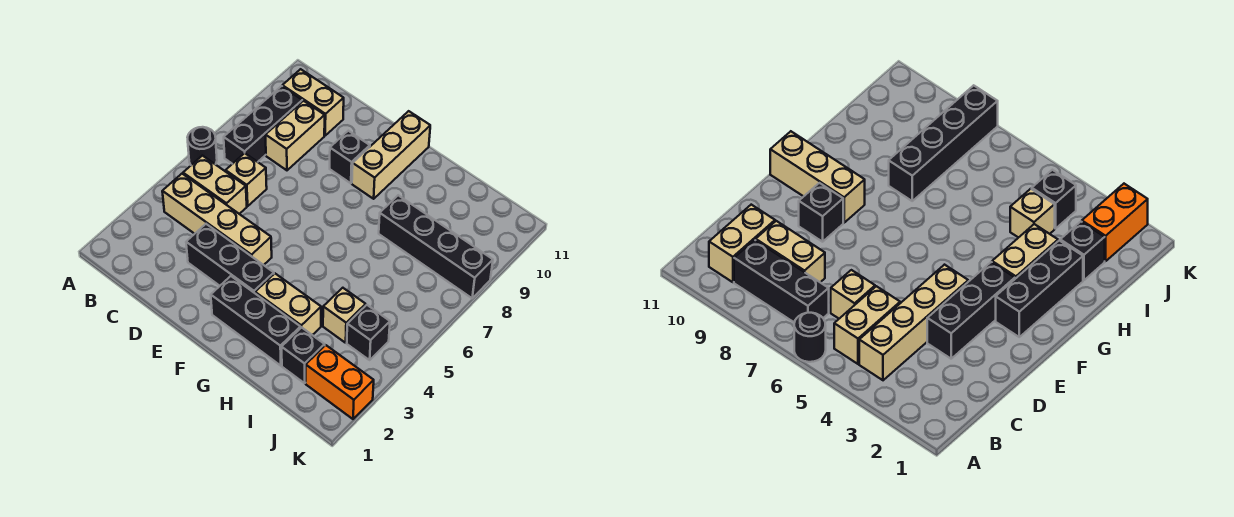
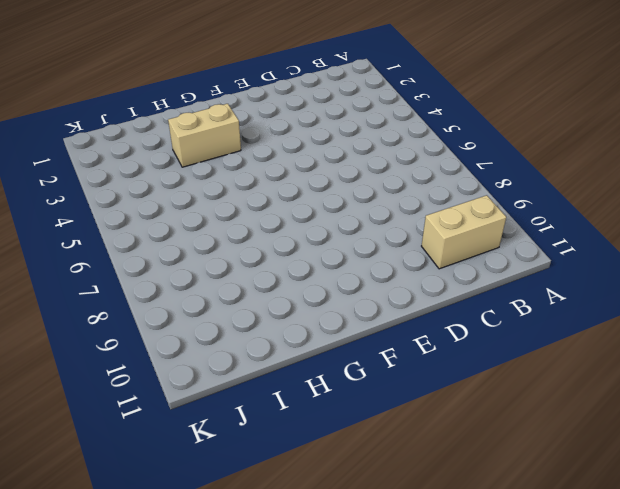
none -> black round brick A6 level 1
none -> tan brick B4:E4 level 1
none -> tan brick B5:C5 level 1

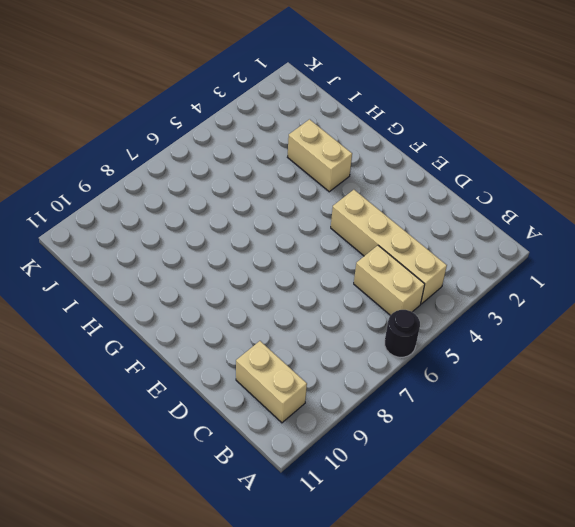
none -> black brick B7:B9 level 1
none -> tan brick C6 level 1
none -> tan brick C8:C9 level 1

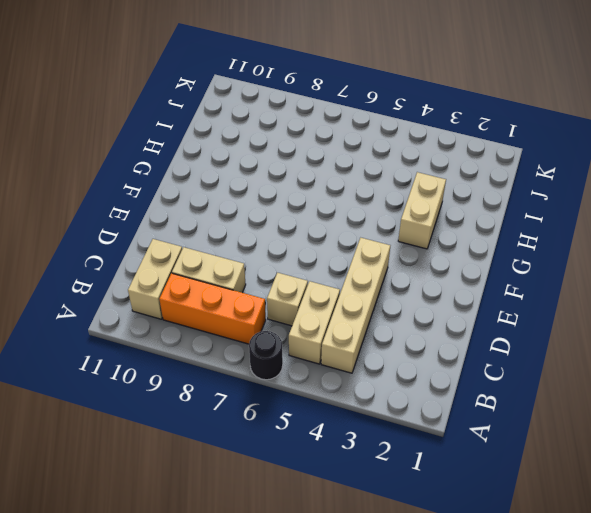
orange brick B7:B9 level 1 -> black brick B7:B9 level 1
none -> black brick D3:F3 level 1
none -> black brick E9 level 1
none -> black brick F2:H2 level 1

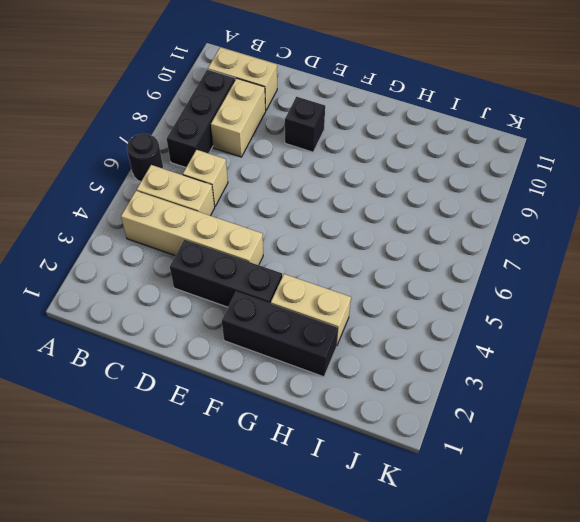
none -> tan brick F9:F11 level 1
none -> black brick H8:K8 level 1
none -> black brick I2 level 1

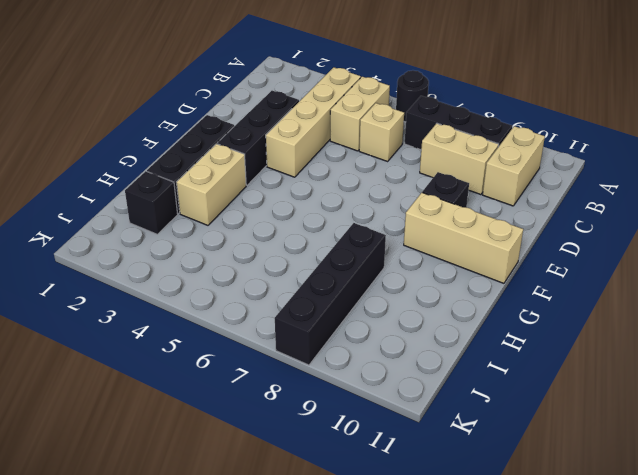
none -> tan brick I4 level 1
none -> orange brick J2:K2 level 1
none -> black brick J4 level 1

